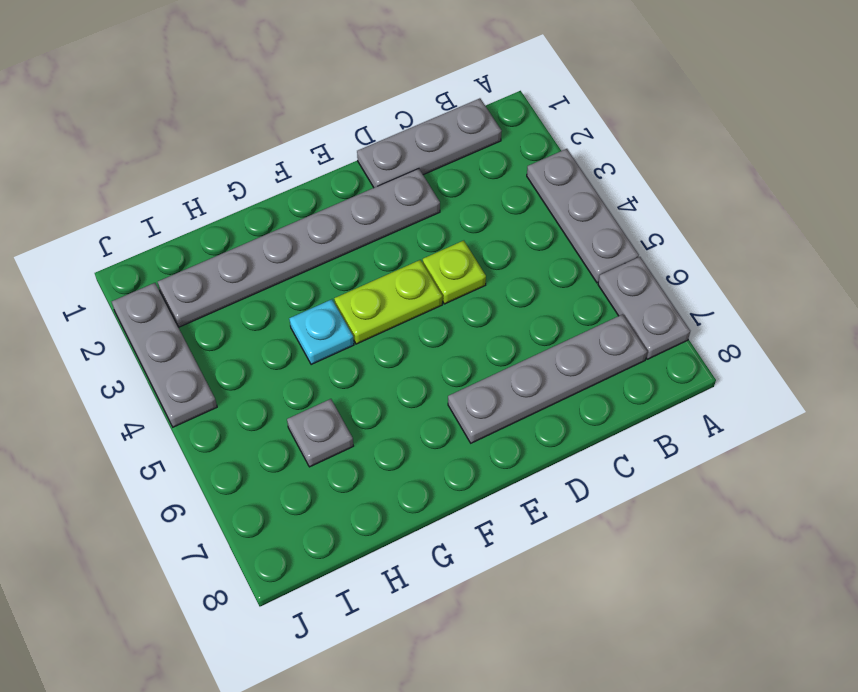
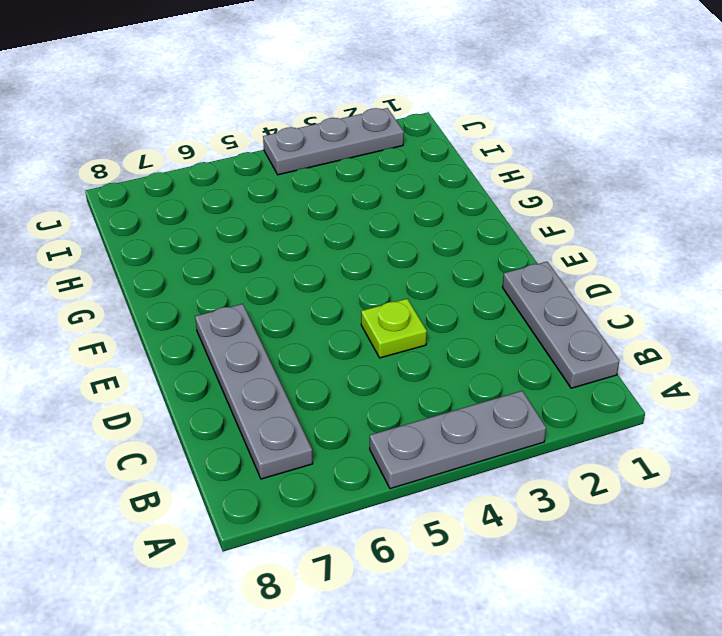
none -> grey plate A6:A7 level 1
none -> grey plate D2:I2 level 1

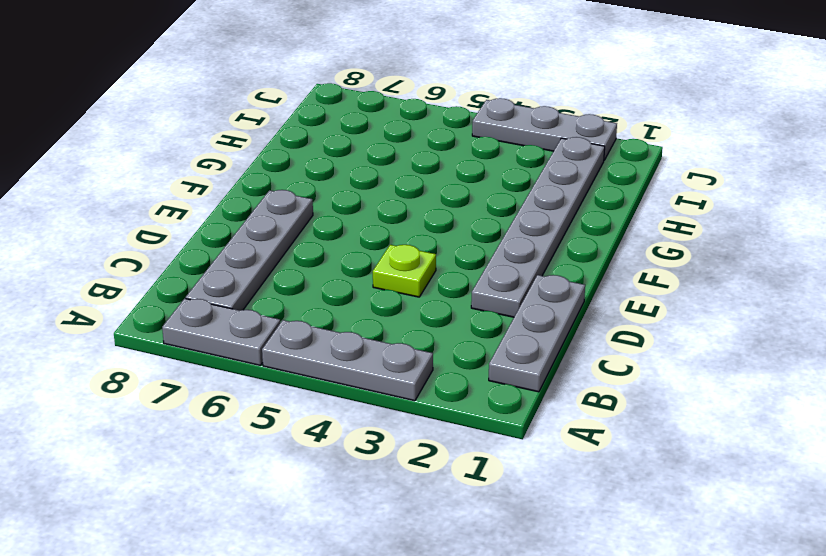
none -> lime plate E4:F4 level 1
none -> cyan plate G4 level 1

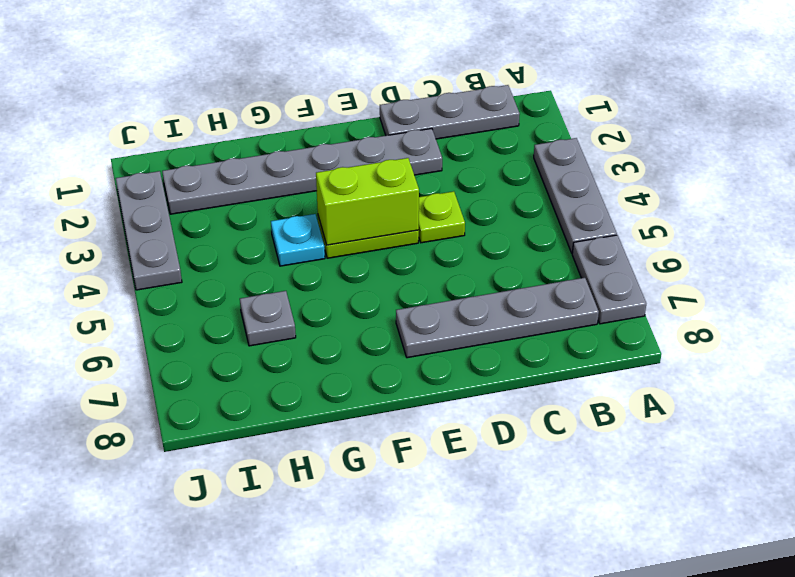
lime brick E4:F4 level 2 -> none

